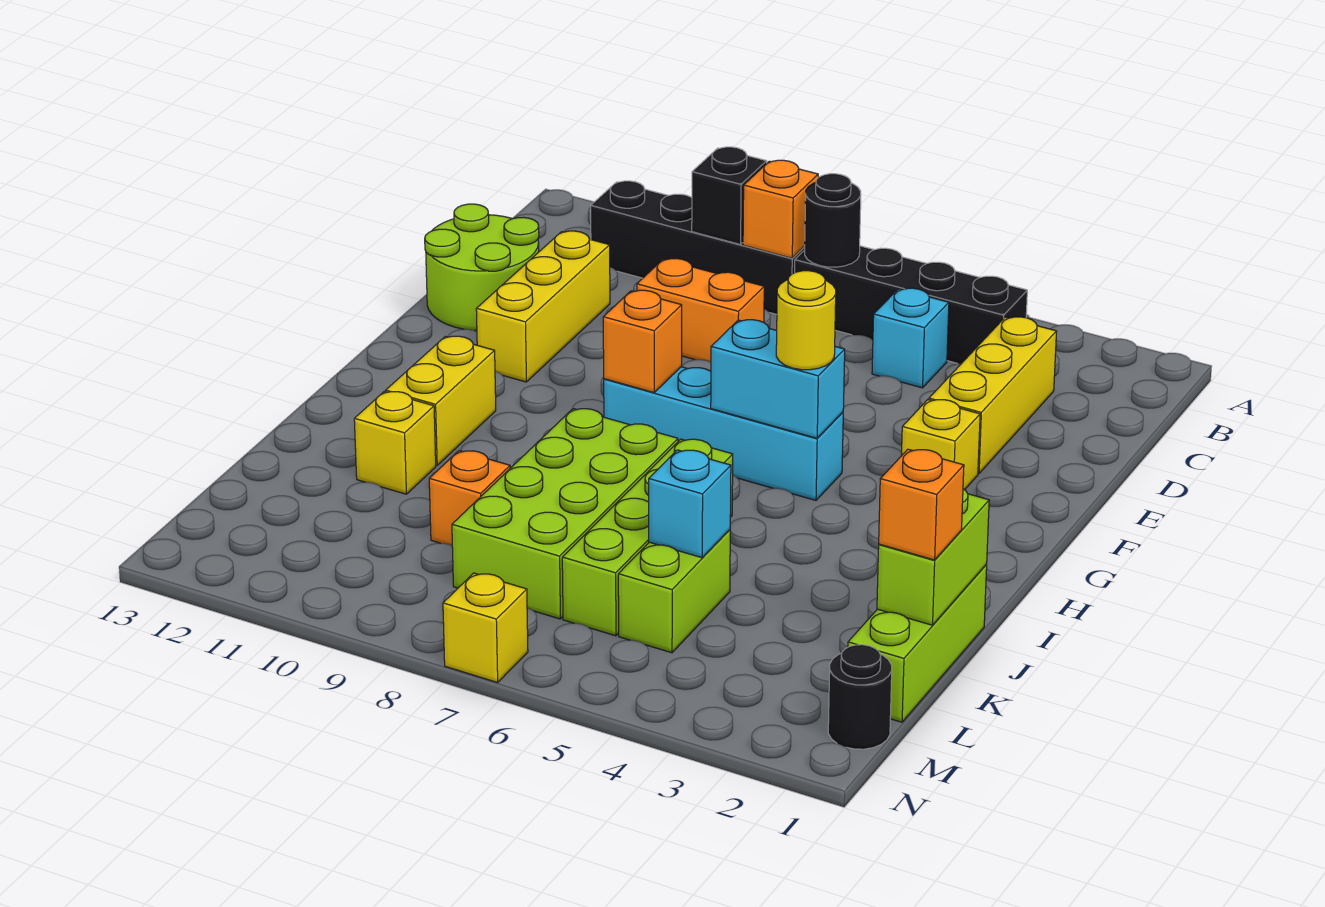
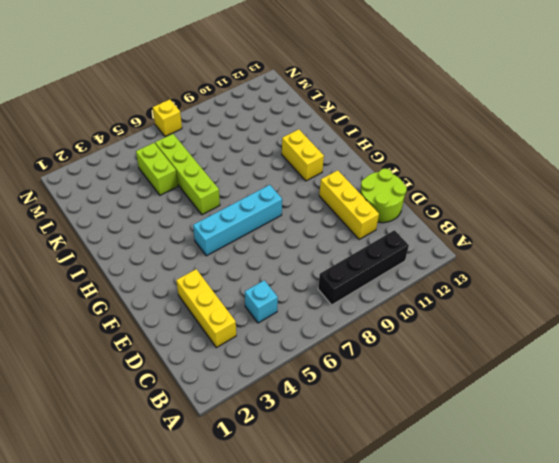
none -> black brick B4:B7 level 1
none -> orange brick D8:D9 level 1
none -> yellow brick F3 level 1

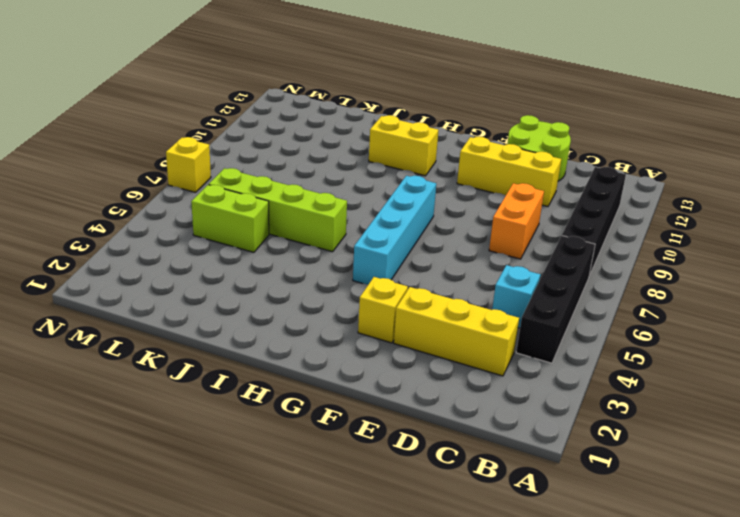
none -> lime brick I7:L8 level 1
none -> lime brick J1:L1 level 1
none -> yellow brick J11 level 1

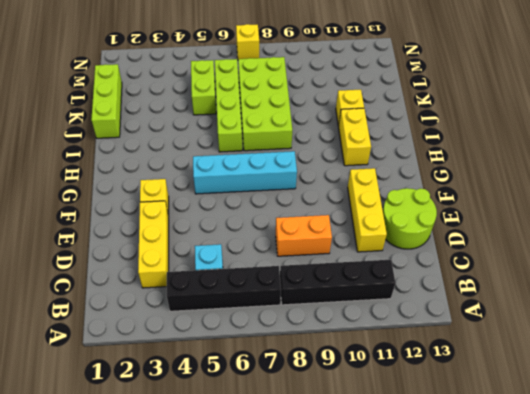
none -> orange brick K9 level 1
none -> black round brick M1 level 1
none -> black round brick B7 level 2

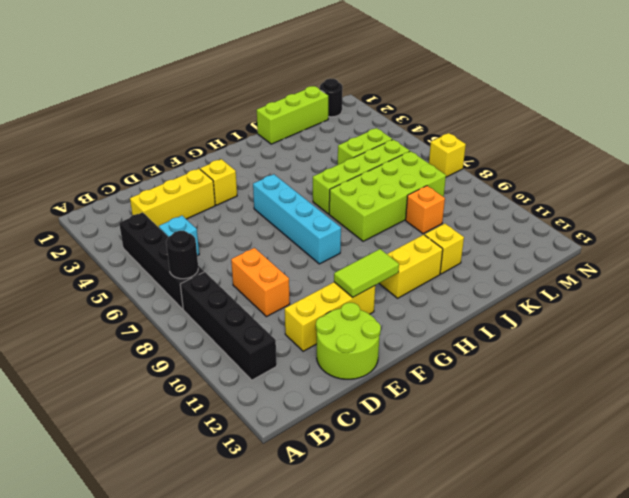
lime tile F11:G11 level 2 -> none
none -> orange brick B8 level 2
none -> black brick B9 level 2
none -> cyan brick G5:G6 level 2

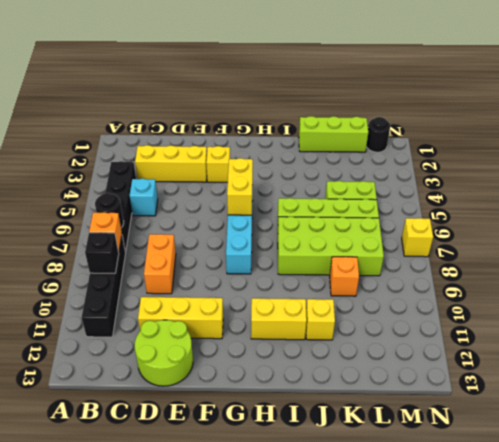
yellow brick G5:G6 level 2 -> cyan brick G5:G6 level 2
none -> orange brick G8 level 2
none -> lime brick J1:K1 level 2
none -> cyan brick K5 level 2

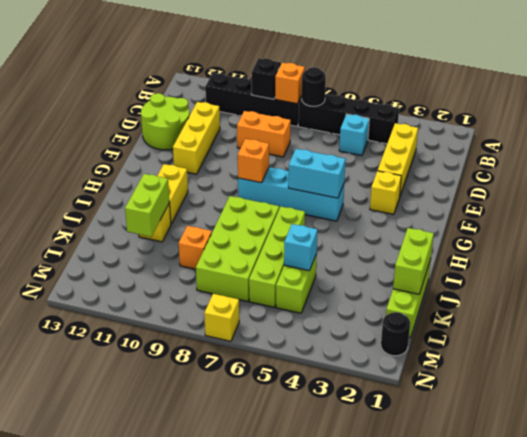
lime brick J11:K11 level 2 -> none
none -> yellow round brick G5 level 3
none -> orange brick K1 level 3

